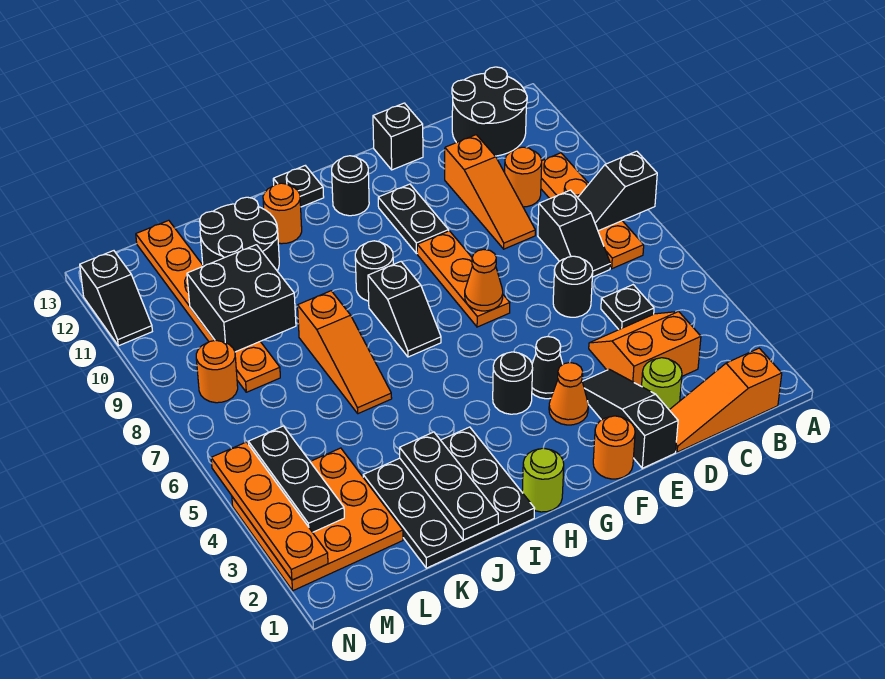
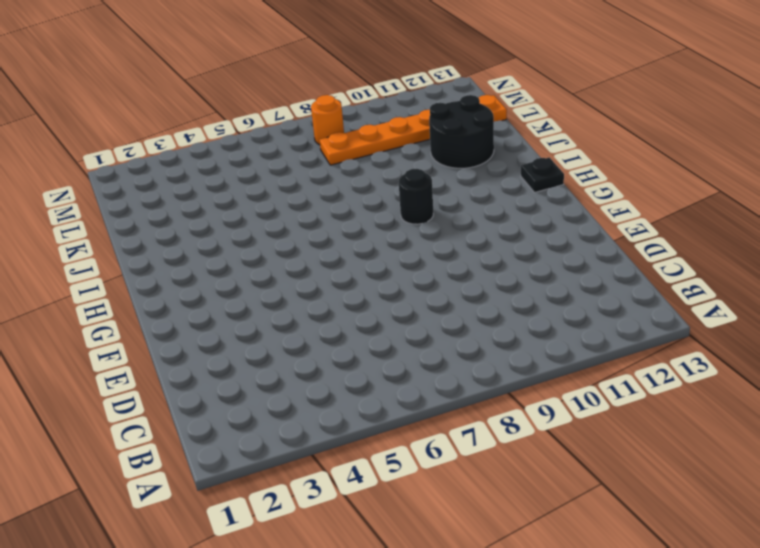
none -> orange slope B1:D1 level 1 top B
none -> orange plate B7:B10 level 1
none -> black round brick B12:C13 level 1
none -> orange slope C3:D4 level 1 top 3

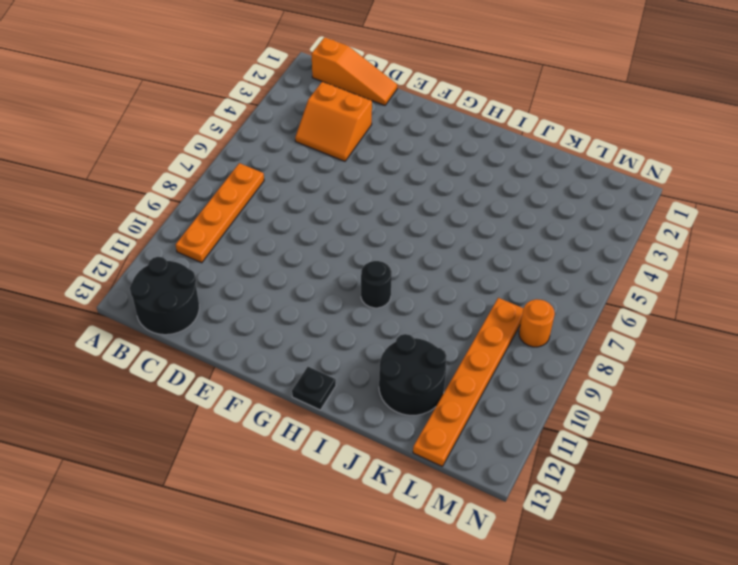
none -> black plate C5 level 1
none -> black slope C7:C8 level 1 top 8
none -> orange round brick C10 level 1
none -> lime round brick D2 level 1

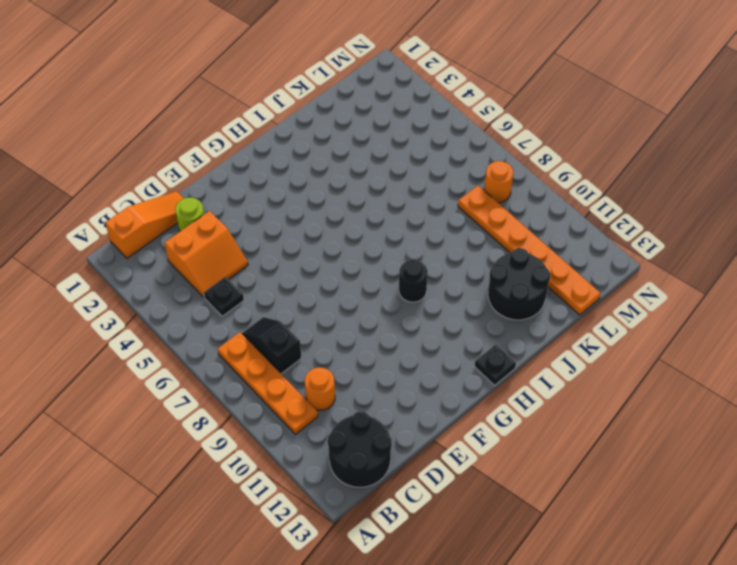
none -> black round brick D6 level 1
none -> orange slope D9:D11 level 1 top 11
none -> black slope E1:E3 level 1 top 1
none -> black brick E13 level 1

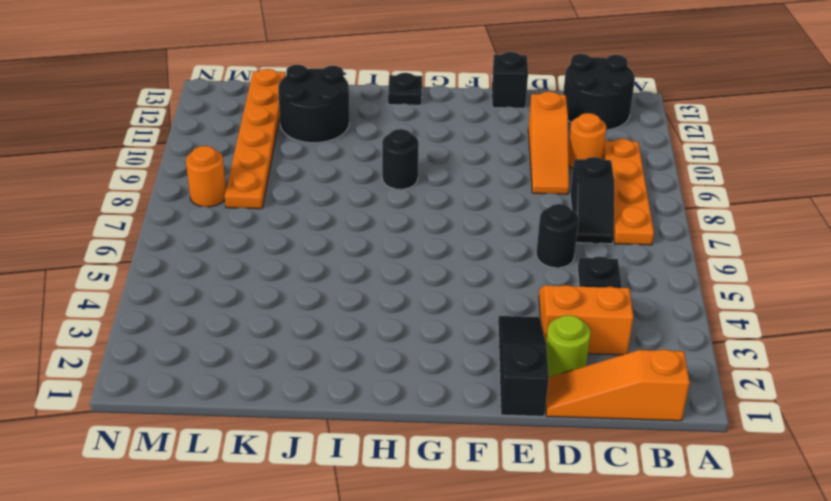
none -> orange round brick F1 level 1
none -> orange cone F3 level 1
none -> black cone F4 level 1
none -> orange plate F7:F9 level 1

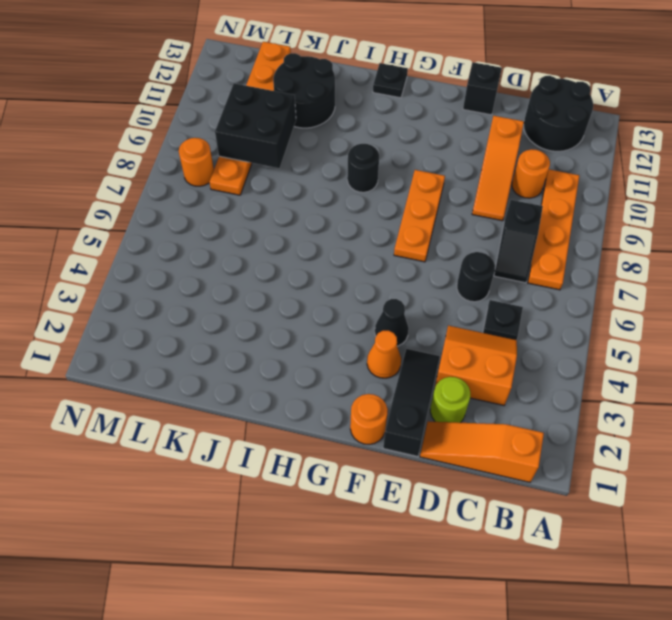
none -> black plate F10:F11 level 1
none -> black round brick G4 level 1
none -> black round brick G12 level 1
none -> lime round brick H1 level 1

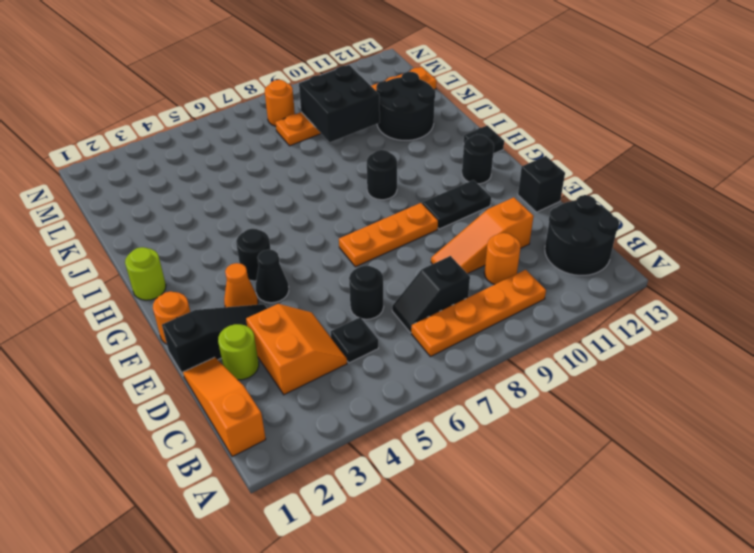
none -> black slope H7:H8 level 1 top 8
none -> black plate I1:K3 level 1
none -> orange round brick I12 level 1
none -> orange slope J6:J8 level 1 top 8

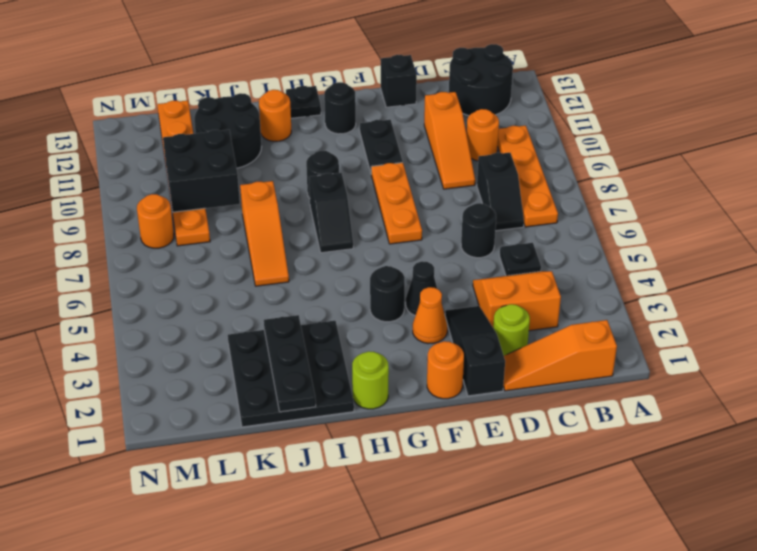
none -> orange plate L2:N4 level 1
none -> black slope N11:N12 level 1 top 12
none -> black slope A8:B8 level 2 top A
none -> orange cone F7 level 2

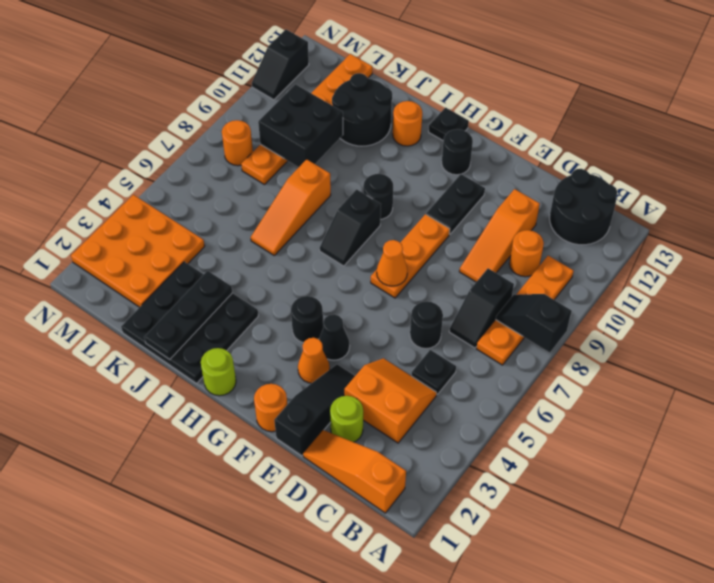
none -> black brick E13 level 1
none -> black plate M3:M5 level 2
none -> orange plate N2:N5 level 2

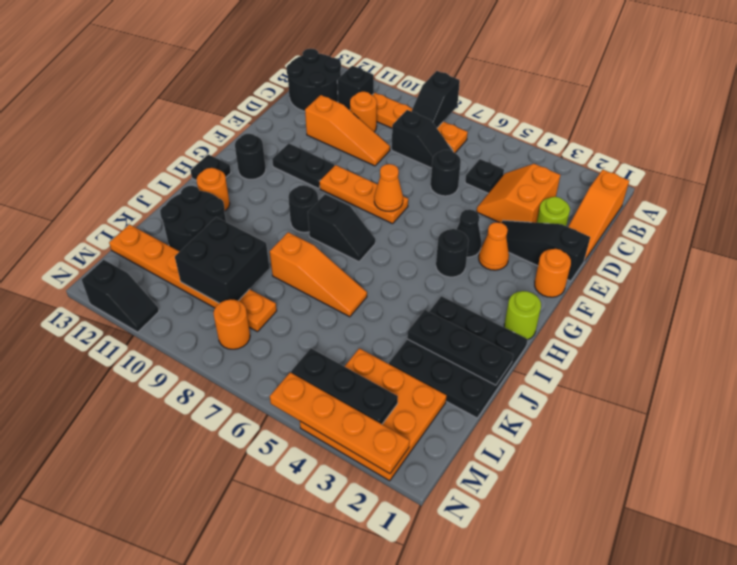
black brick B11 level 1 -> black brick E13 level 1

